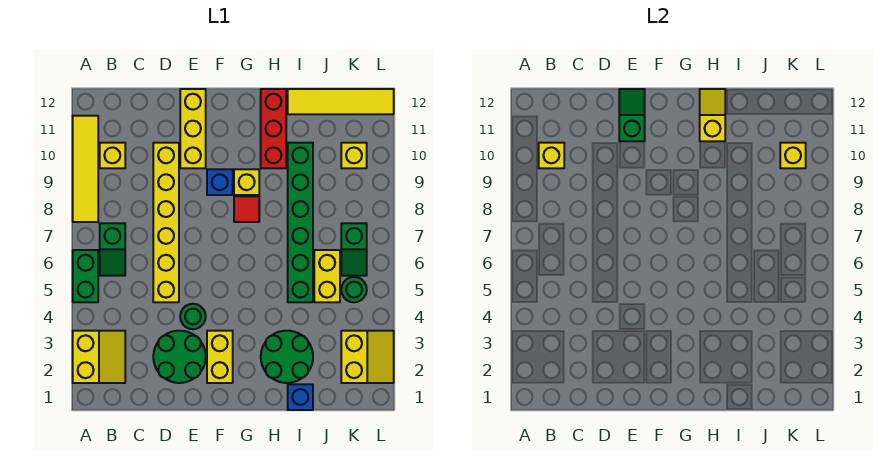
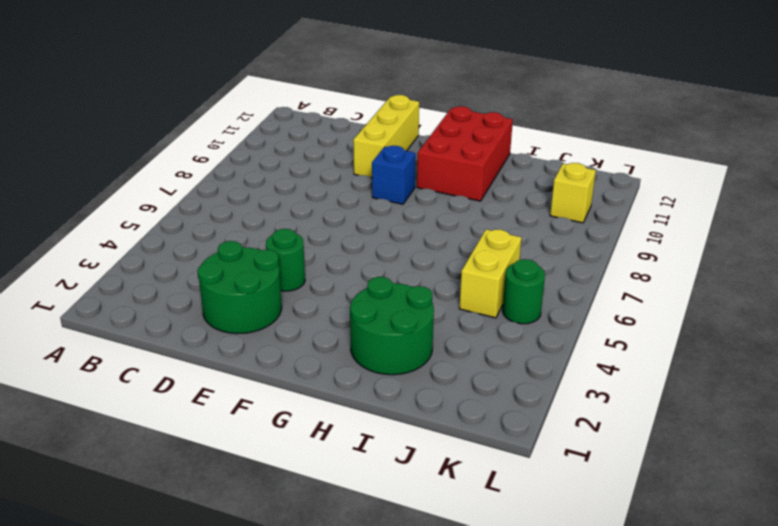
red brick G10:H12 level 1 -> red brick H10:H12 level 1
none -> yellow slope A2:B3 level 1 top A
none -> green brick A5:A6 level 1
none -> yellow tile A8:A11 level 1

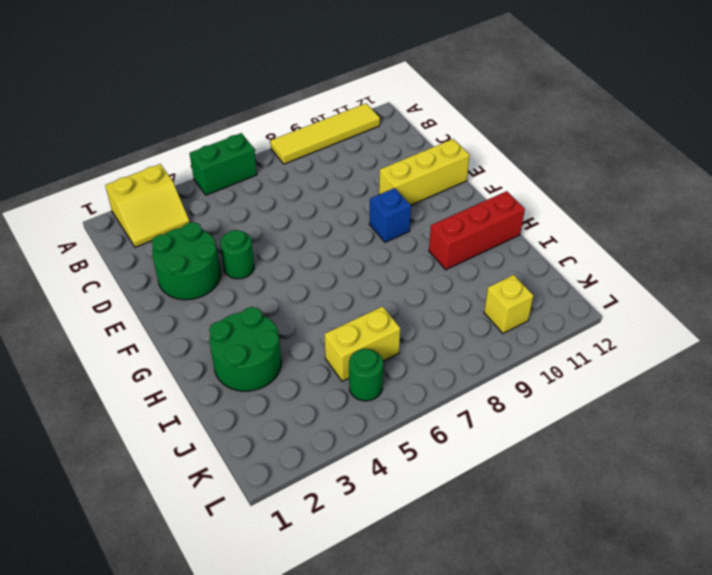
none -> green slope B6:B7 level 1 top 7
none -> yellow brick B10 level 1
none -> yellow brick D5:D10 level 1

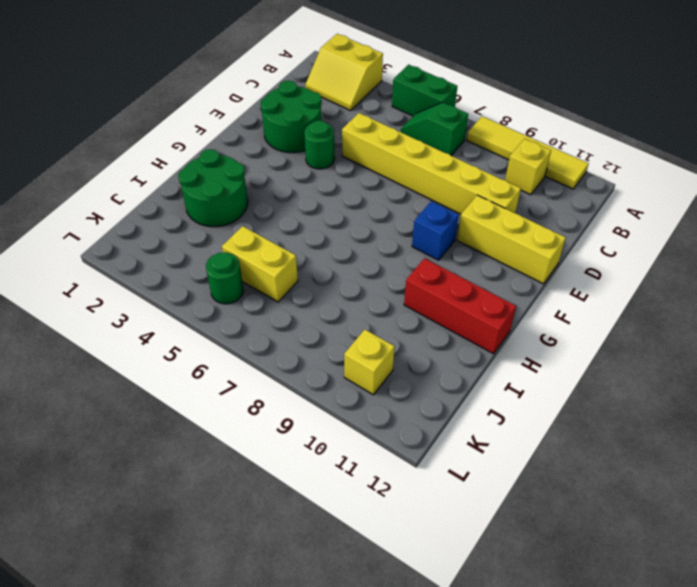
none -> yellow brick F2:F3 level 1
none -> red tile G8 level 1
none -> yellow brick G9 level 1

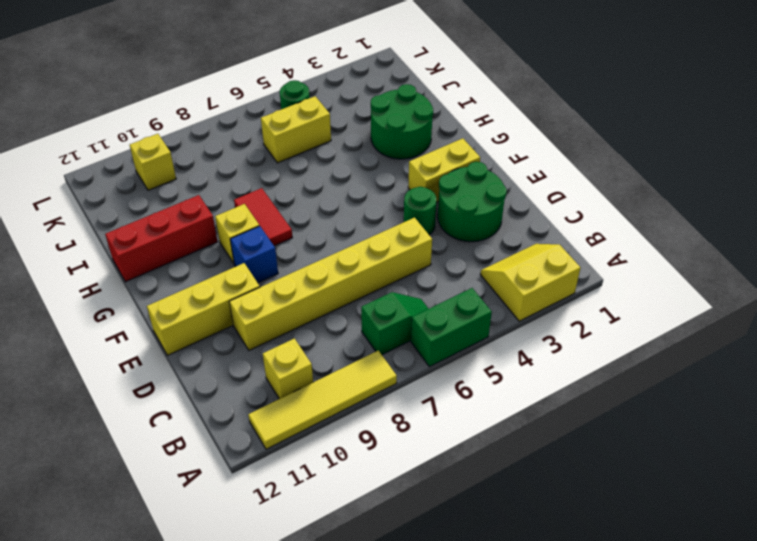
red tile G8:H8 level 1 -> red tile G8 level 1
none -> blue brick I1 level 1
none -> green brick I5:I10 level 1
none -> yellow tile I12:L12 level 1

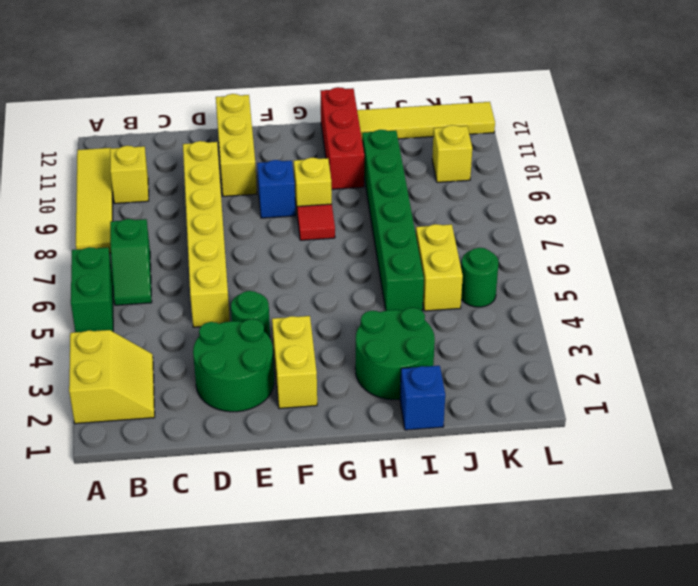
none -> yellow slope K2:L3 level 1 top K
none -> green slope K6:K7 level 1 top 7
none -> yellow brick B10 level 2

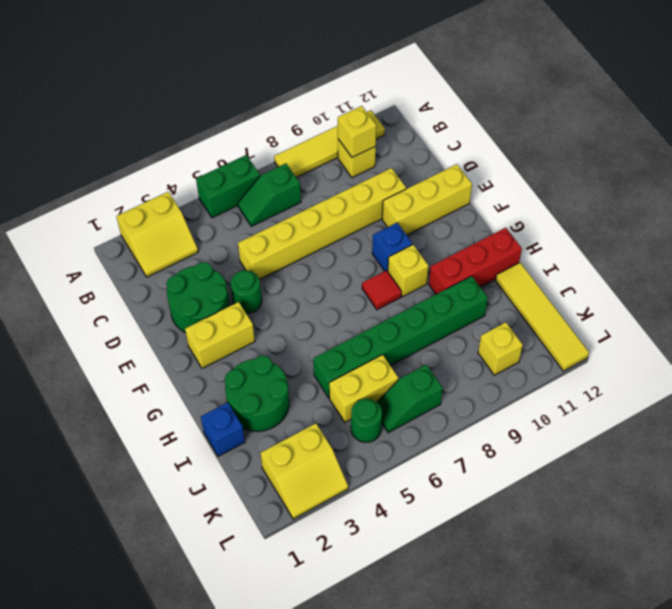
none -> green slope E11:E12 level 2 top 11
none -> yellow slope H11:H12 level 2 top 11
none -> yellow brick K10 level 2

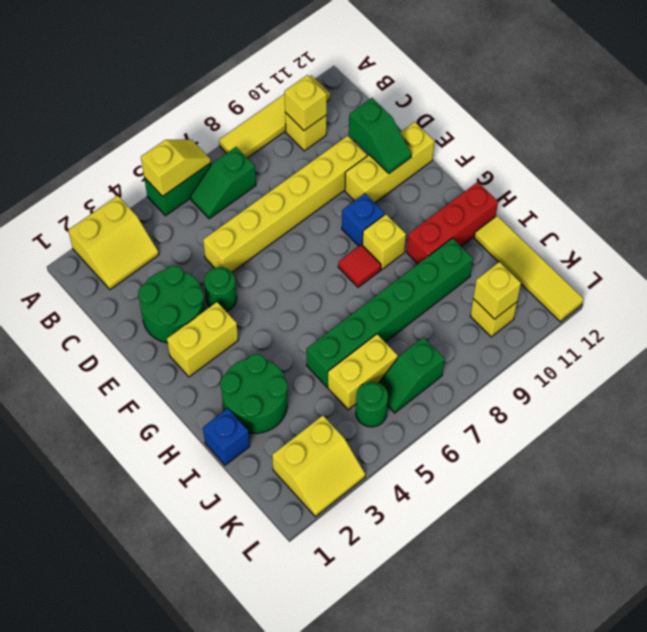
yellow slope A5:A6 level 2 top 5 -> yellow slope H11:H12 level 2 top 11
green slope D11:E11 level 2 top D -> green slope E11:E12 level 2 top 11

